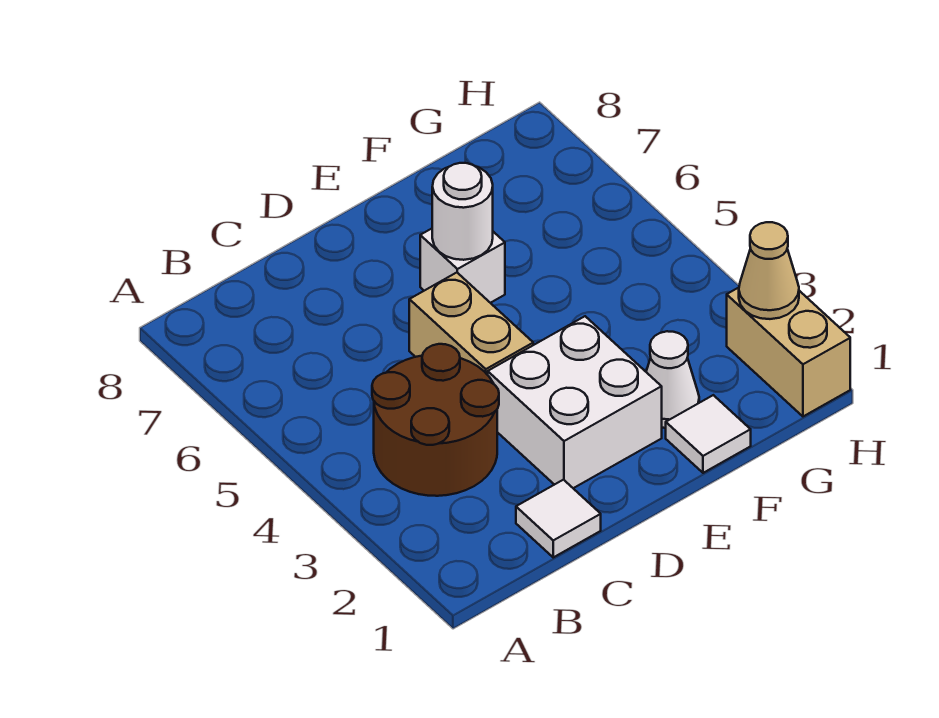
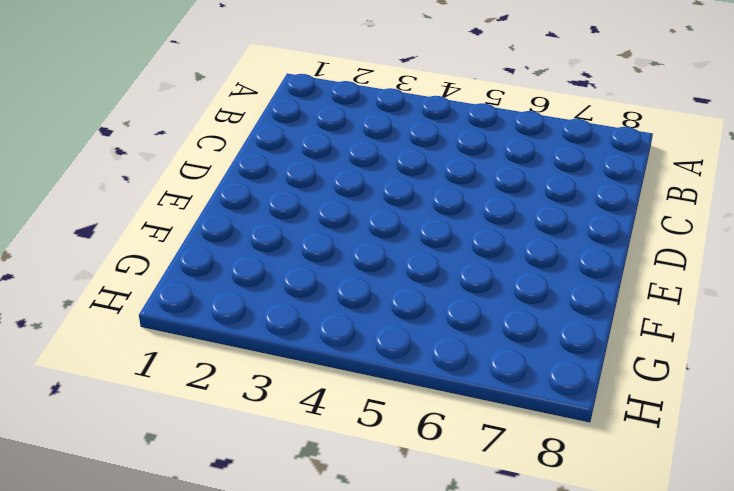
none -> brown round brick B3:C4 level 1
none -> white tile C1 level 1

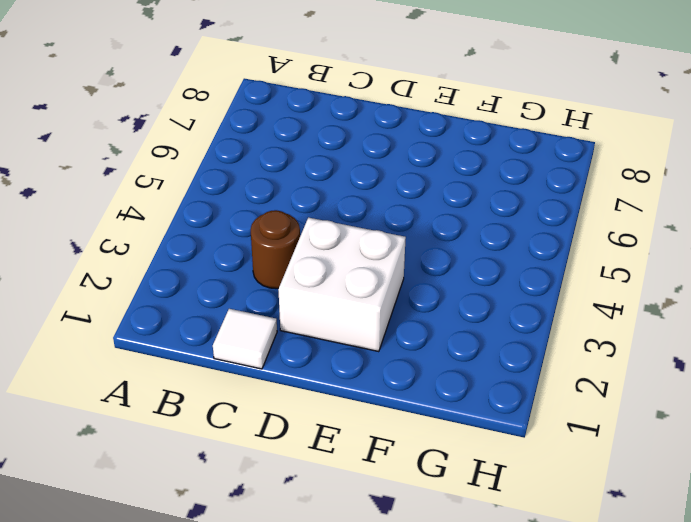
brown round brick C3 level 1 -> brown round brick B3:C4 level 1
none -> tan brick D4:D5 level 1
none -> white brick E6 level 1

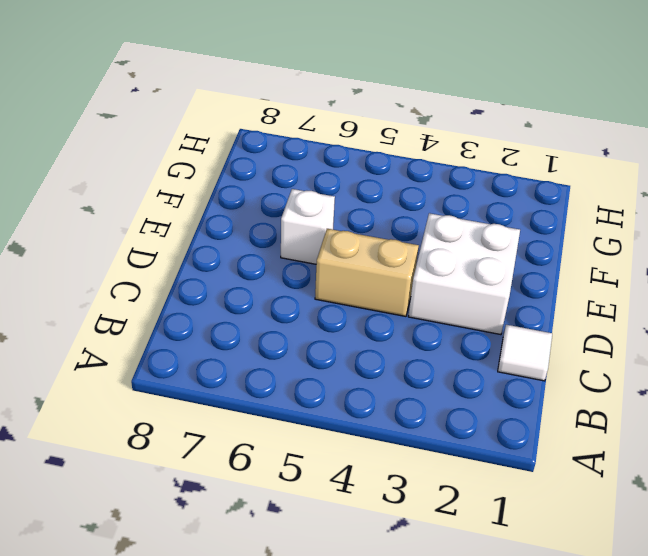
none -> brown round brick B3:C4 level 1
none -> white tile F1 level 1

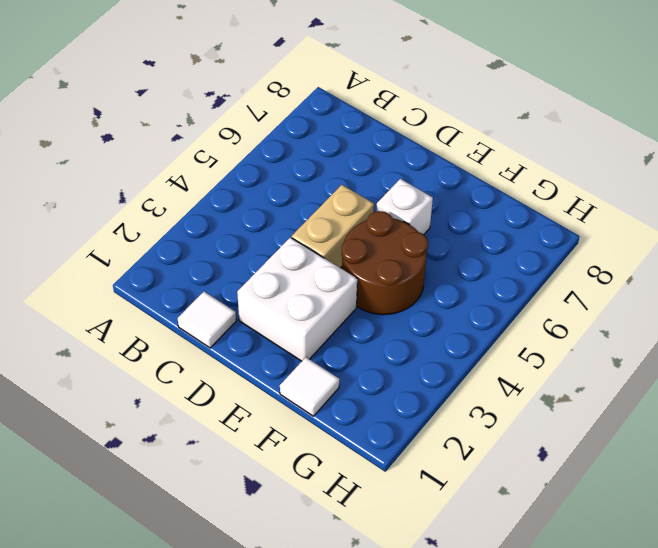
brown round brick E4:F5 level 1 -> brown round brick B3:C4 level 1
none -> white cone F2 level 1
none -> tan brick H1:H2 level 1

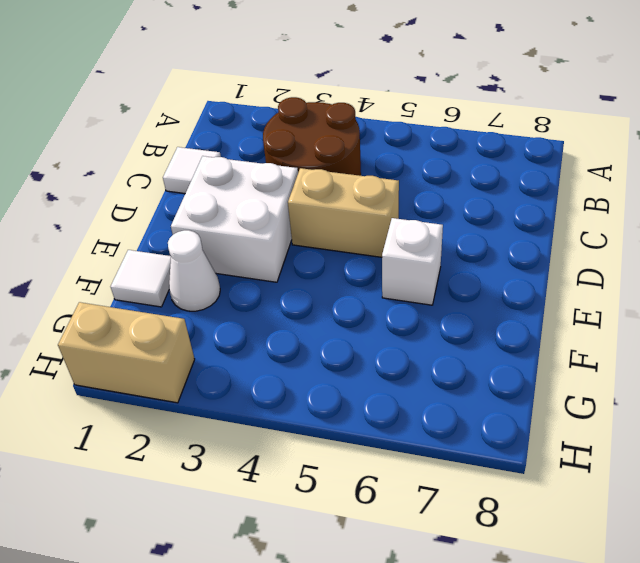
none -> white round brick E6 level 2
none -> tan cone H2 level 2

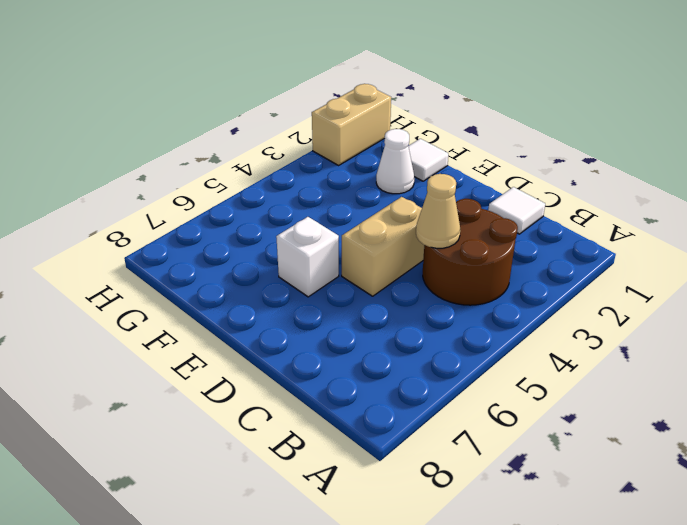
tan cone C4 level 2 -> tan cone H2 level 2
none -> white brick D2:E3 level 1
none -> white round brick E6 level 2

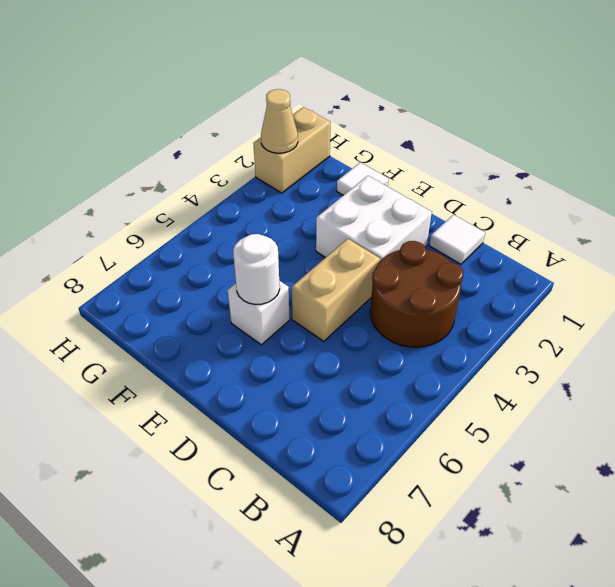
none -> white cone F2 level 1

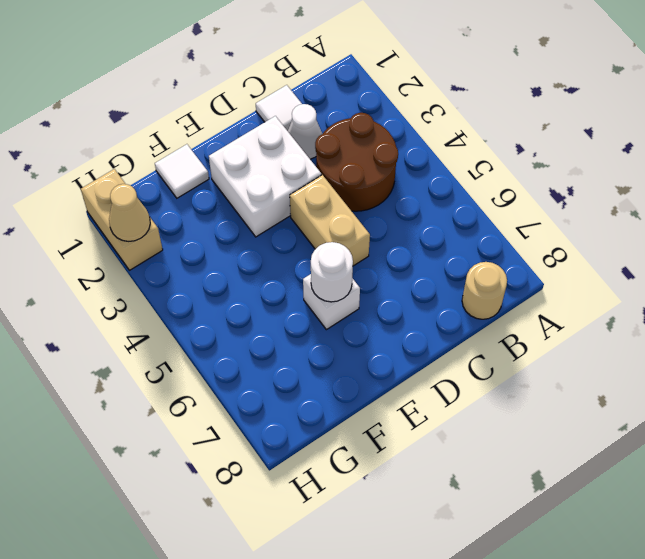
tan round brick B8 level 1 -> none
white cone C2 level 1 -> white cone F2 level 1

